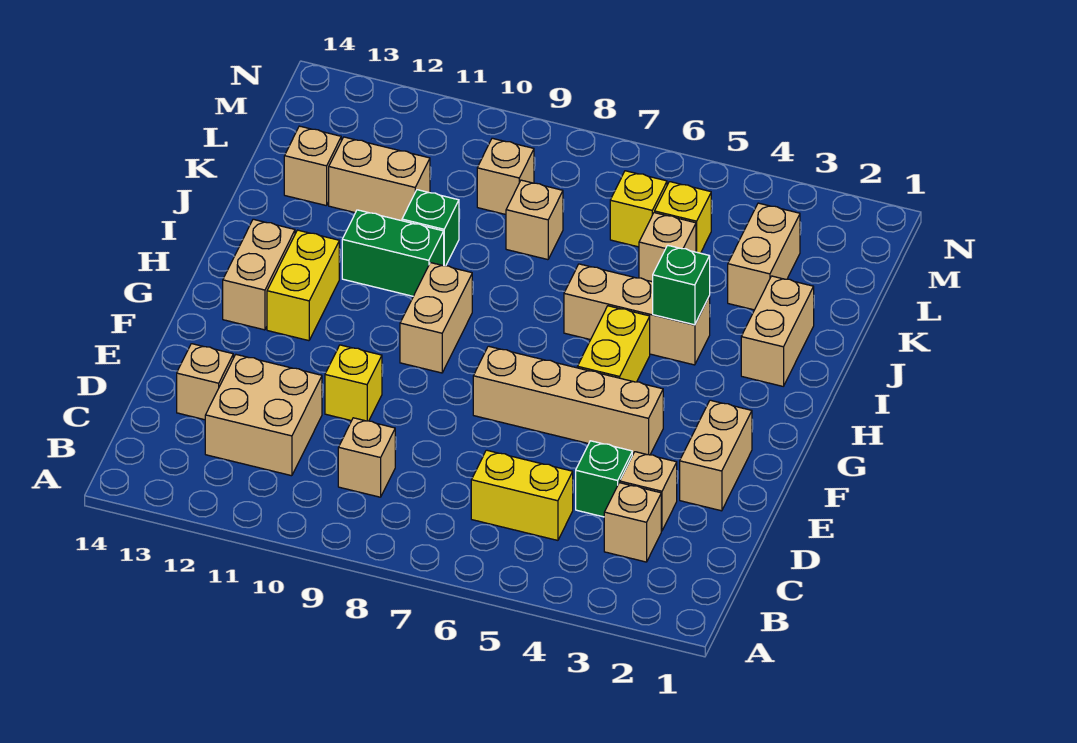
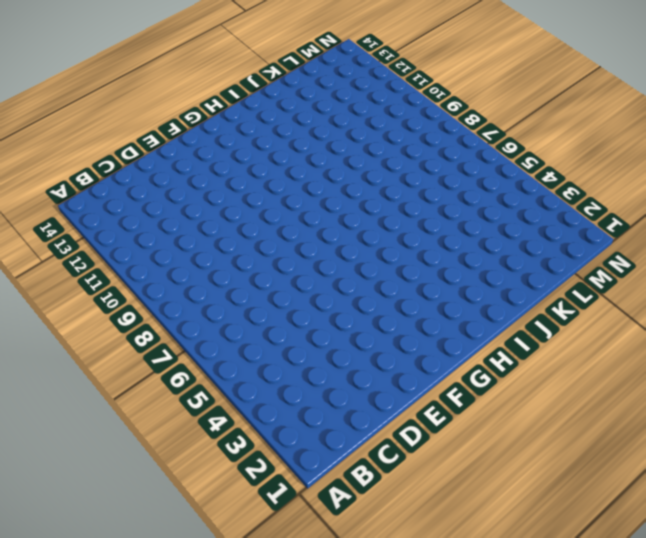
none -> tan brick C3 level 1
none -> yellow brick C5:C6 level 1
none -> tan brick C9 level 1

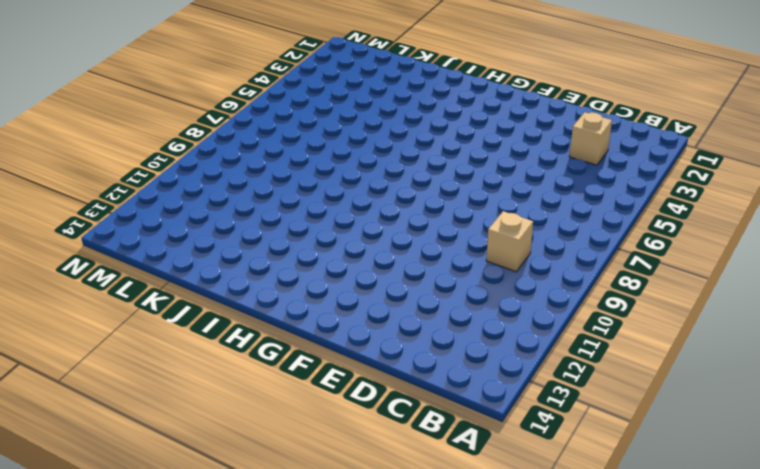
none -> yellow brick C5:C6 level 1
none -> tan brick C11:D12 level 1
none -> tan brick D3 level 1

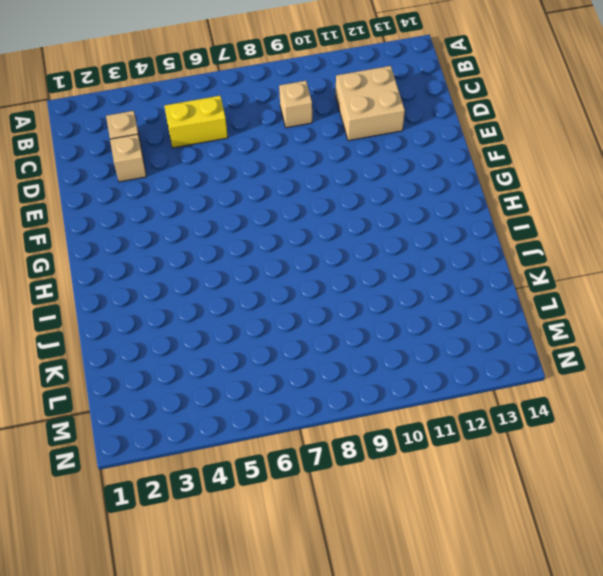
none -> green brick D4 level 1
none -> tan brick D13 level 1
none -> tan brick E2:F2 level 1

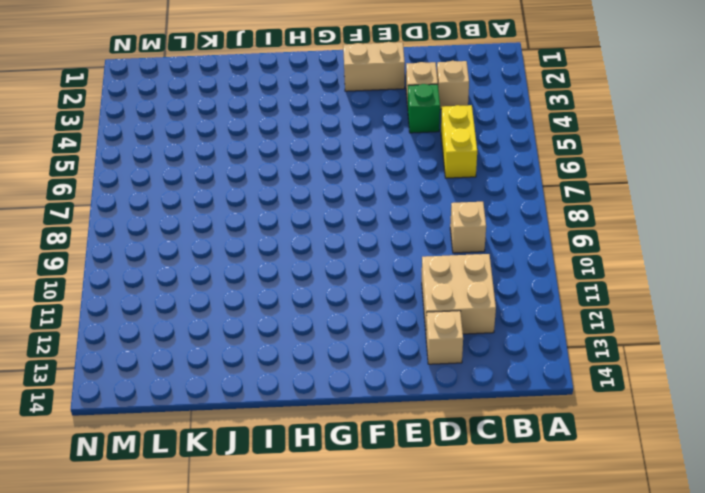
none -> yellow brick E10 level 1
none -> tan brick F4:F7 level 1
none -> yellow brick G5:H5 level 1

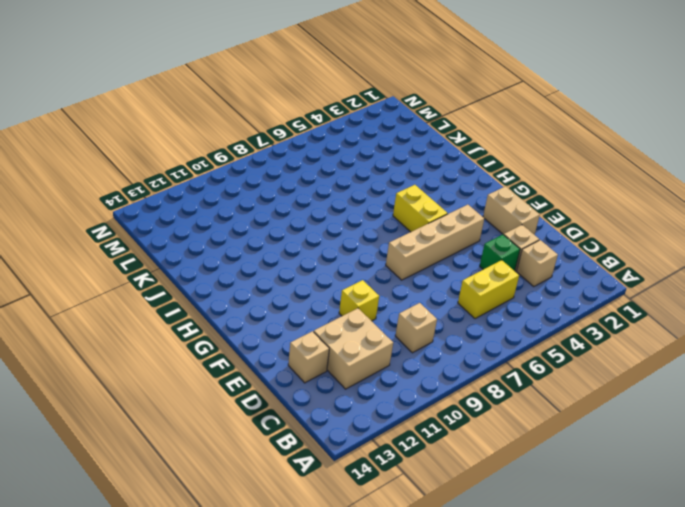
none -> tan brick G9:H9 level 1
none -> yellow brick G12:H12 level 1
none -> tan brick G13:H13 level 1

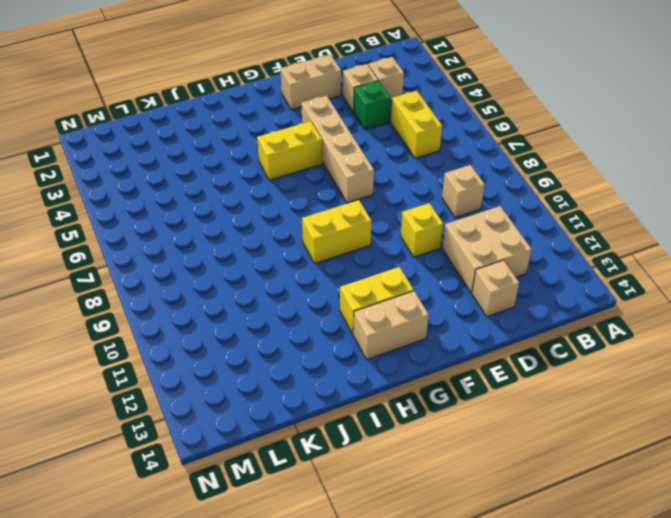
yellow brick G9:H9 level 1 -> tan brick G9:H9 level 1
none -> tan brick I2:J2 level 1
none -> tan brick I4:I6 level 1
none -> green brick I10:I11 level 1

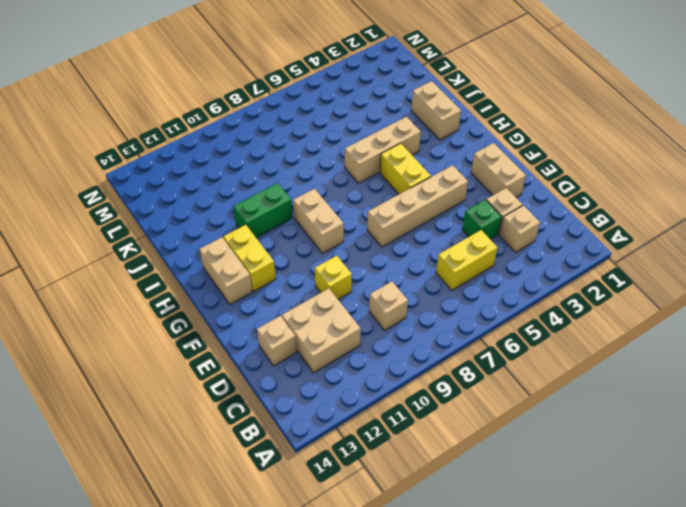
none -> green brick J10 level 1
none -> tan brick K3:L3 level 1
none -> tan brick K5 level 1

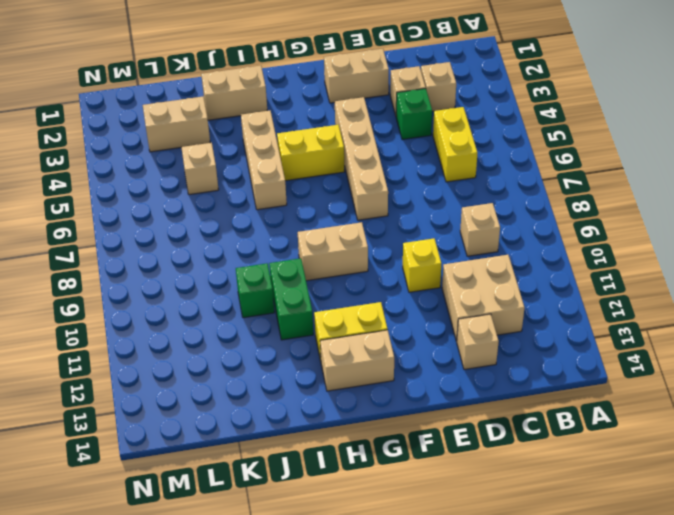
none -> tan brick K8 level 1
none -> tan brick K11:K12 level 1
none -> tan brick K13 level 1

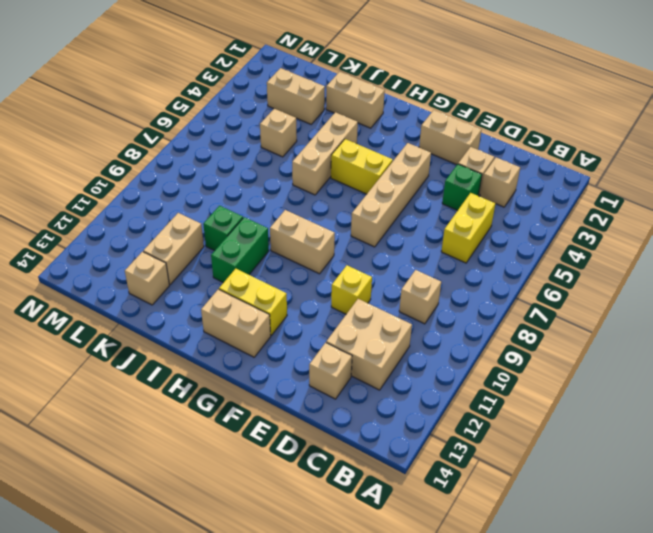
none -> tan brick K8 level 1
none -> yellow brick L5 level 1
none -> yellow brick L6 level 1

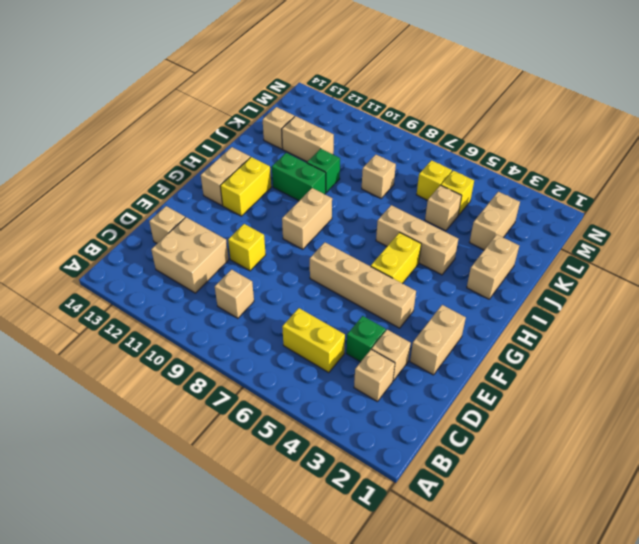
none -> tan brick L9 level 1
none -> green brick I4 level 2

